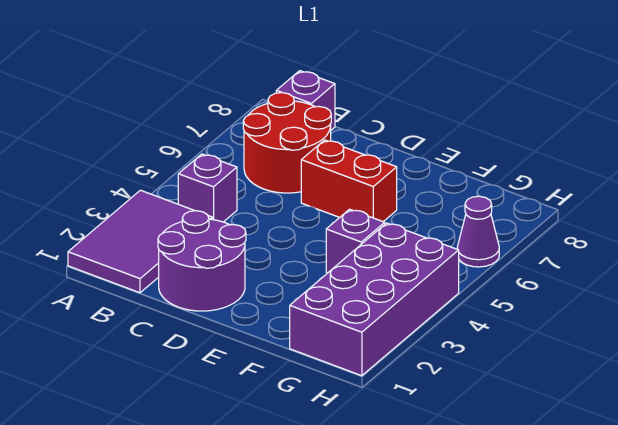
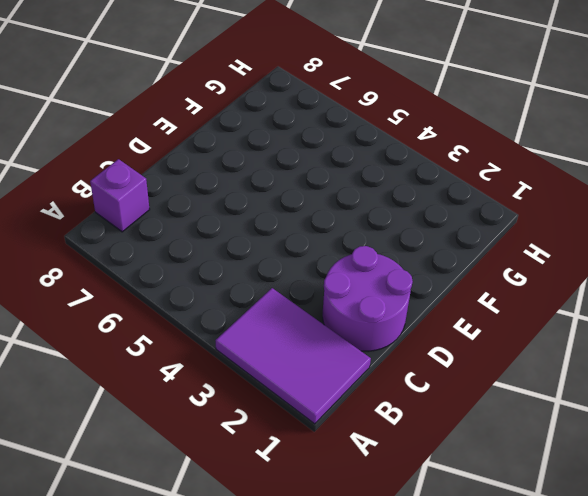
none -> purple brick B4 level 1
none -> red round brick B6:C7 level 1

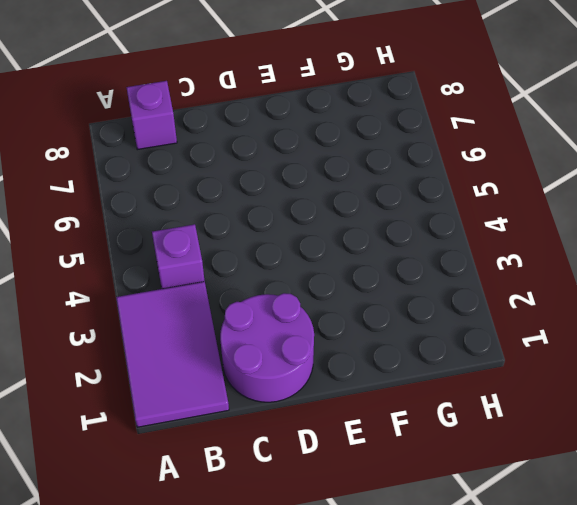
none -> red round brick B6:C7 level 1
none -> red brick D6:E6 level 1

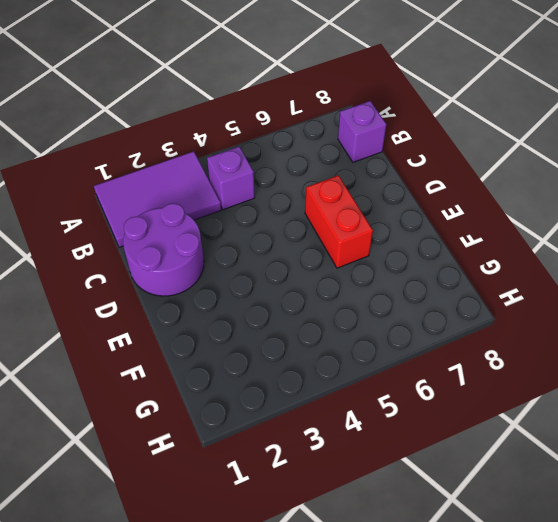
none -> red round brick B6:C7 level 1
none -> purple brick F4 level 1

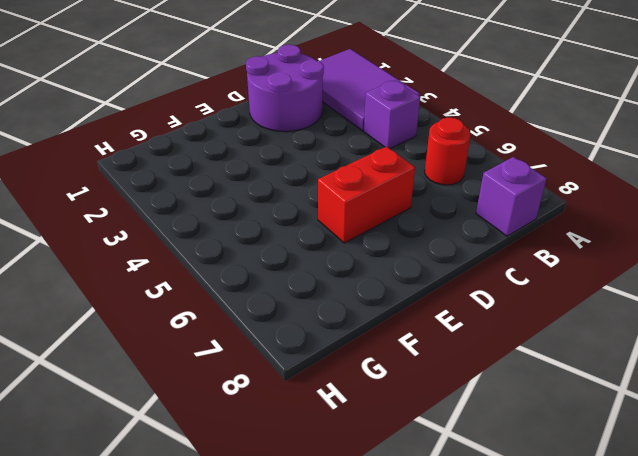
red round brick B6 level 1 -> red round brick B6:C7 level 1
none -> purple brick F4 level 1
none -> purple brick G1:H4 level 1

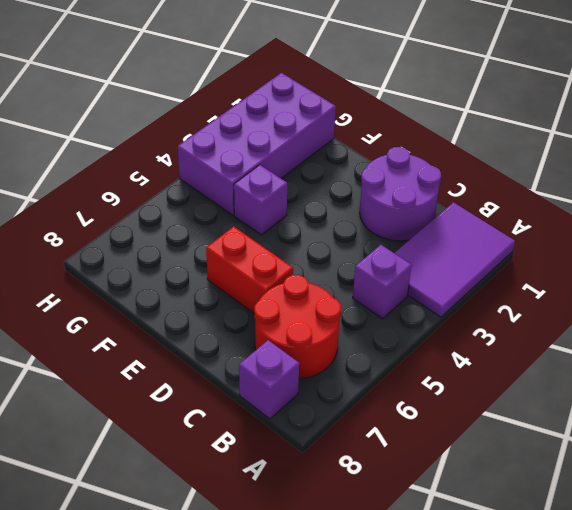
none -> purple cone H6 level 1

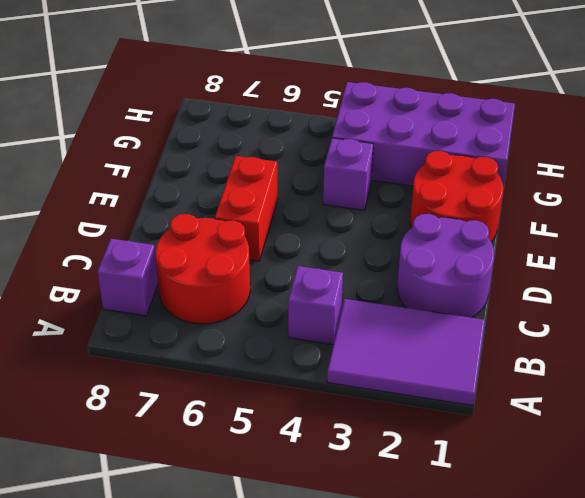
red round brick E1:F2 level 1 -> none
none -> purple cone H6 level 1

